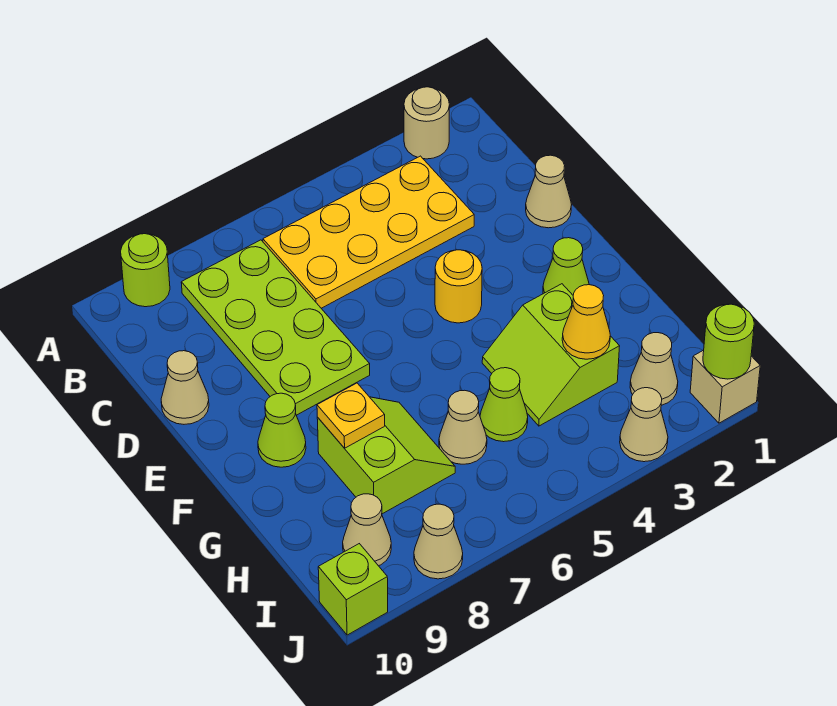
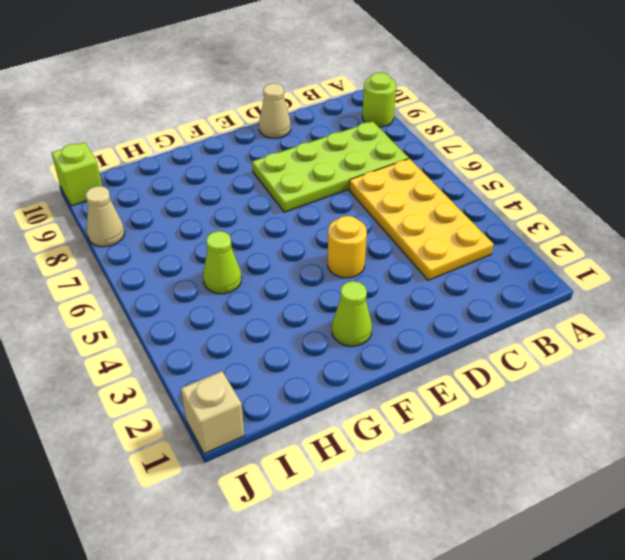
none -> tan round brick A2 level 1
none -> tan cone D1 level 1
none -> lime cone F9 level 1

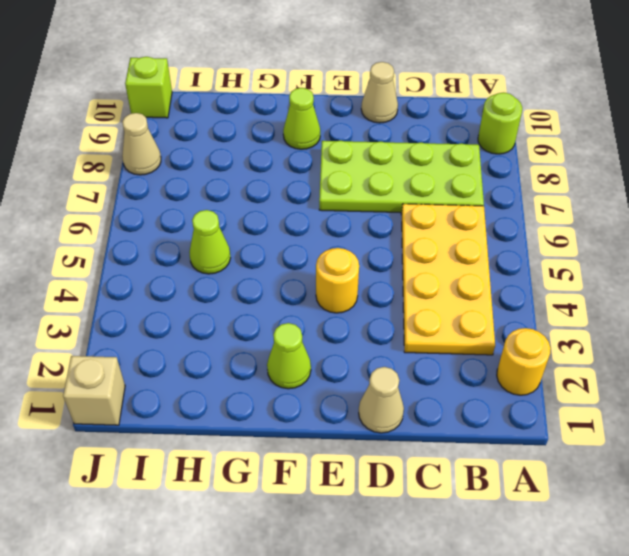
yellow round brick A2 level 1 -> tan round brick A2 level 1
none -> lime slope G3:H4 level 1 top 3
none -> lime slope G7:H8 level 1 top 8
none -> tan cone H6 level 1

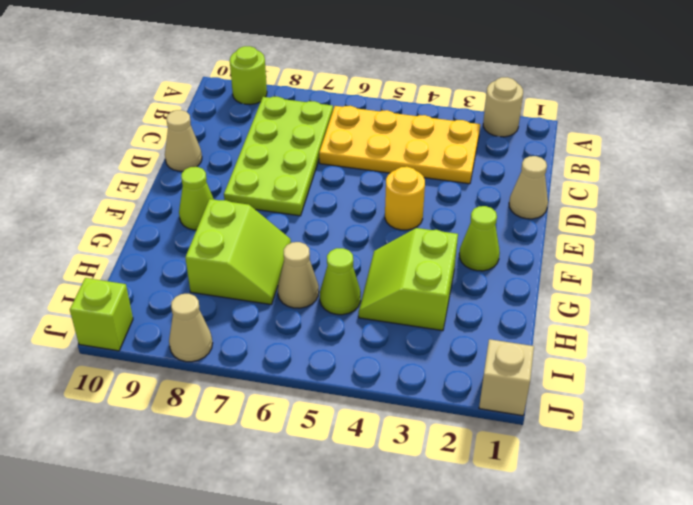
none -> tan cone I2 level 1
none -> tan cone I9 level 1
none -> tan cone J3 level 1

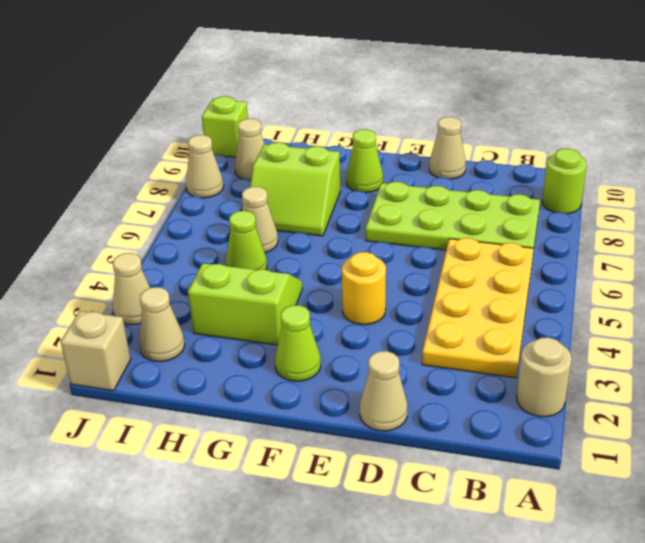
none -> yellow plate G8 level 2
none -> yellow cone H3 level 2
none -> lime round brick J1 level 2

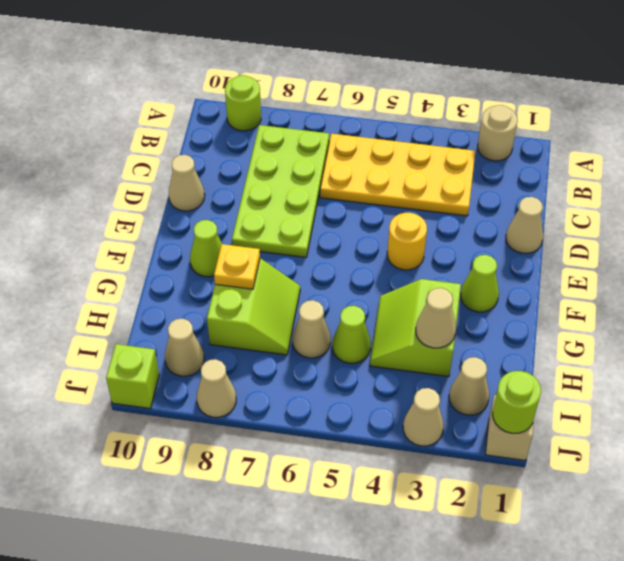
tan cone H3 level 2 -> yellow cone H3 level 2

